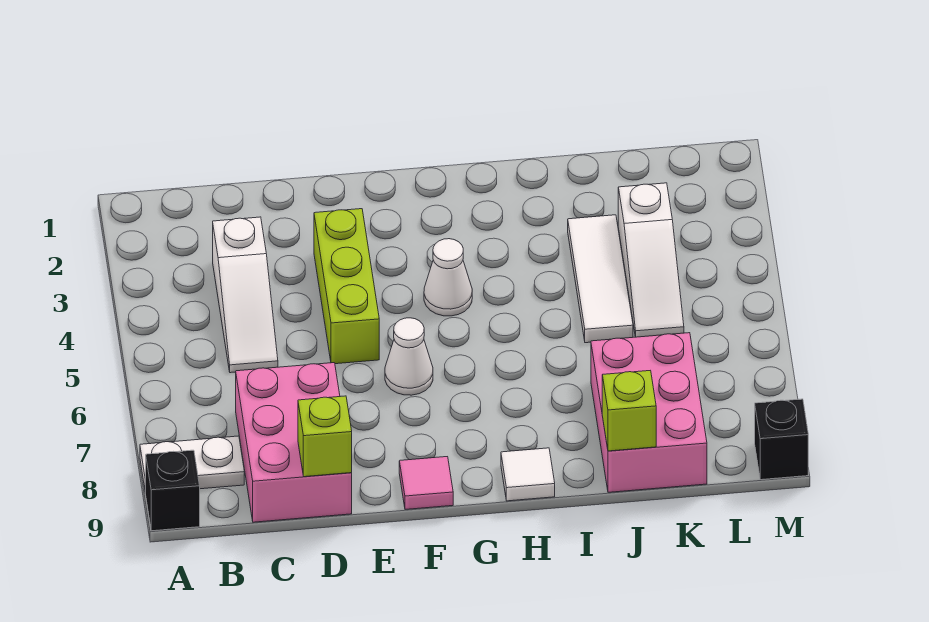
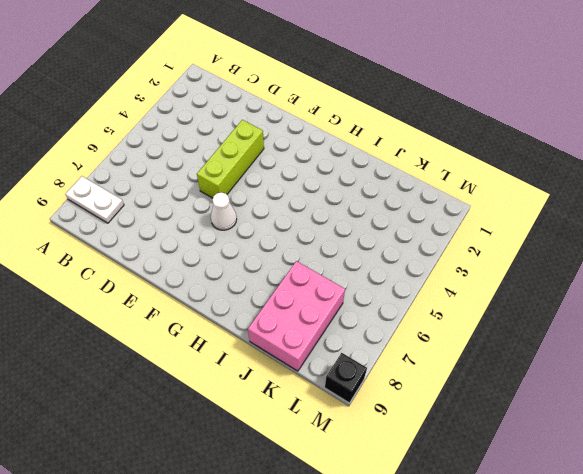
none -> black brick A9 level 1
none -> white slope C3:C5 level 1 top 3
none -> pink brick C7:D9 level 1

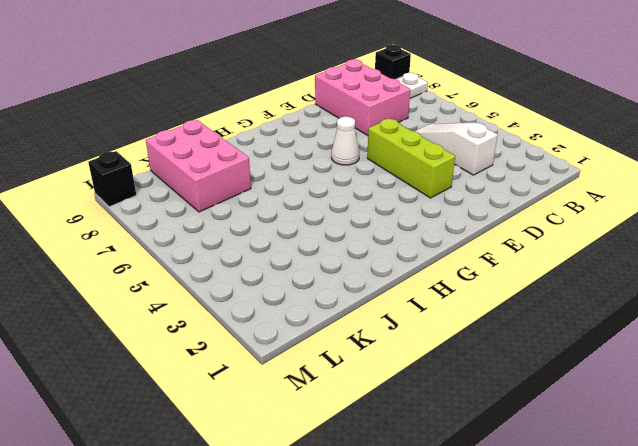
none -> pink tile F9 level 1
none -> white cone G4 level 1
none -> white tile H9 level 1

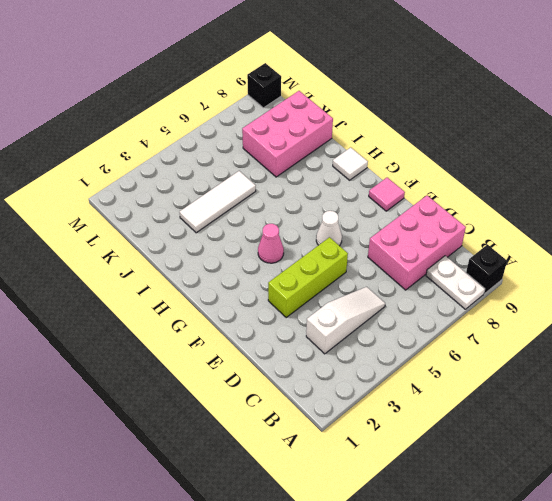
pink cone G4 level 1 -> white cone G4 level 1
none -> white slope K3:K5 level 1 top 3
none -> lime brick D9 level 2
none -> lime brick J9 level 2

